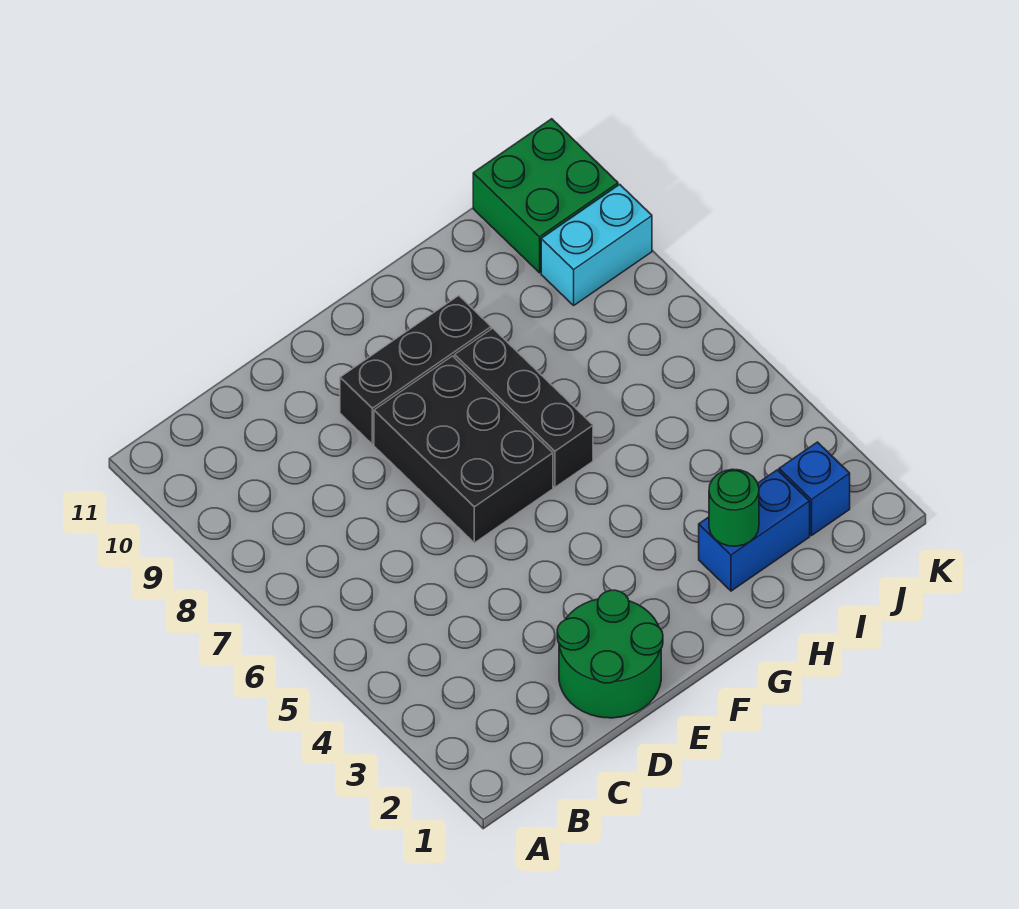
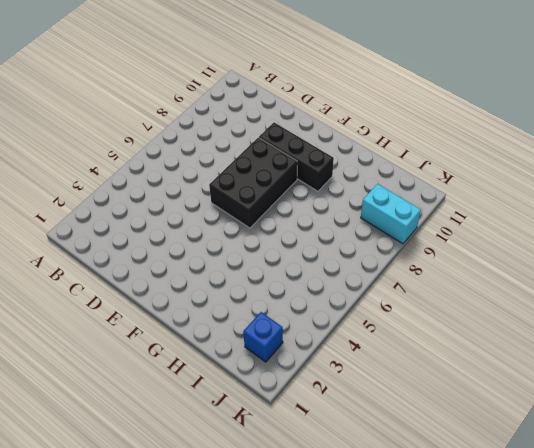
none -> green round brick D1:E2 level 1
none -> black brick G6:G8 level 1

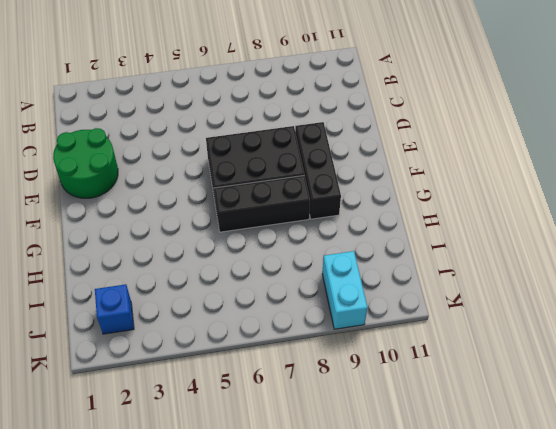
none -> blue brick H2:I2 level 1
none -> green brick J10:K11 level 1

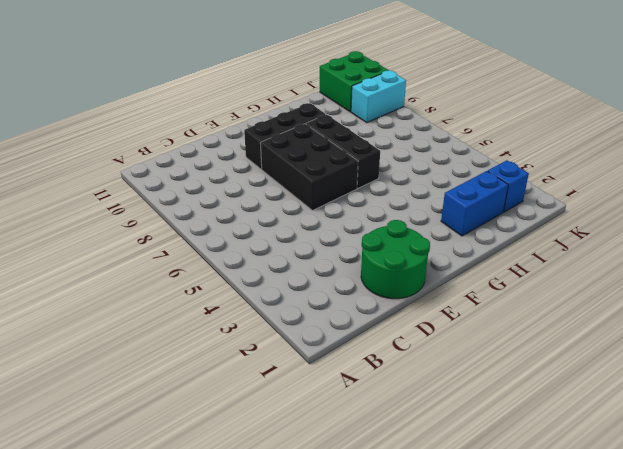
none -> green round brick H2 level 2

